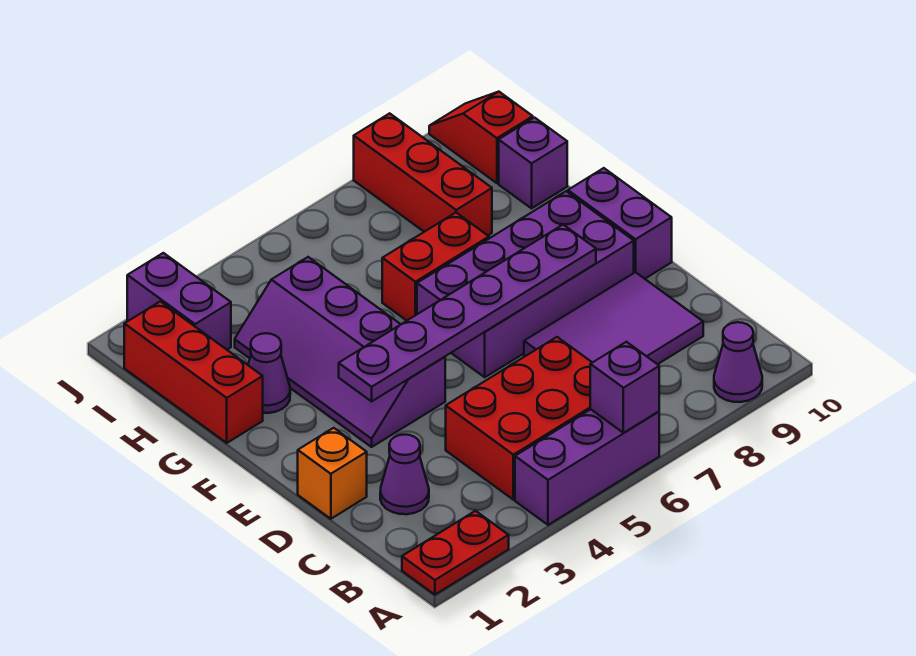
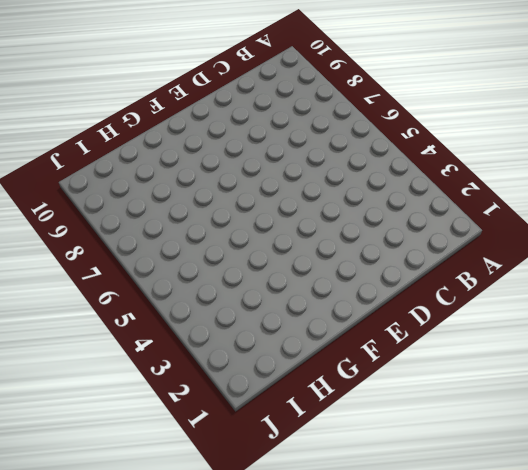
none -> red plate A1:A2 level 1
none -> purple brick A4:A6 level 1
none -> purple cone A9 level 1

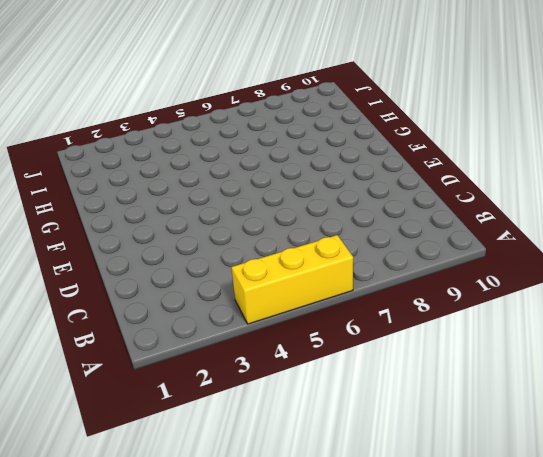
yellow brick A4:A6 level 1 -> purple brick A4:A6 level 1
none -> red plate A1:A2 level 1
none -> purple cone A9 level 1
none -> red brick B4:C6 level 1

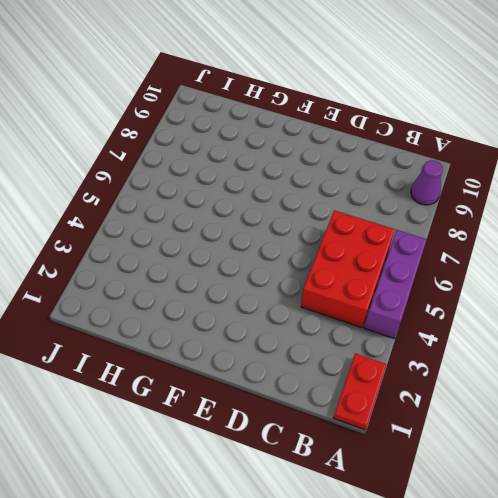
none -> purple cone C2 level 1
none -> purple tile C7:D9 level 1
none -> orange brick D1 level 1

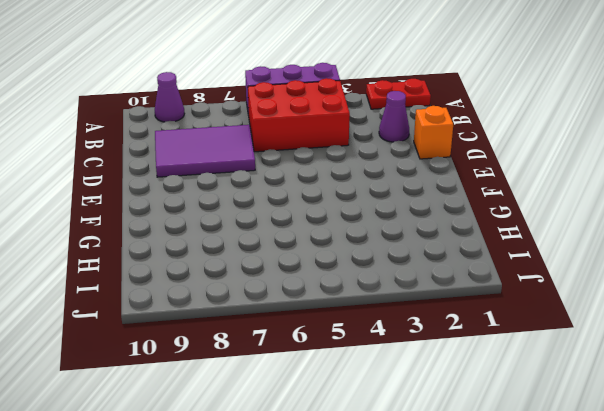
none -> purple slope E3:H4 level 1 top 4
none -> purple brick E6:F9 level 1
none -> purple brick E10:F10 level 1

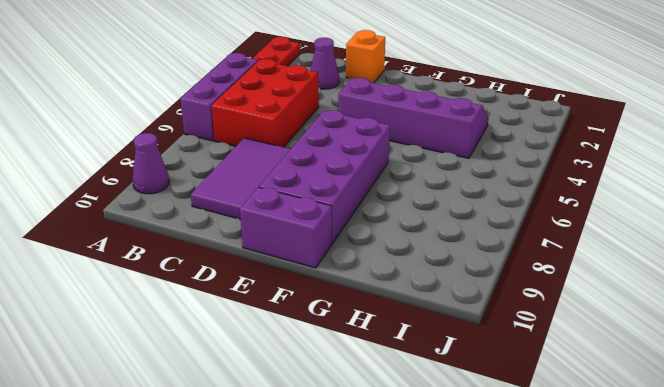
none -> red brick G1:I1 level 1
none -> purple cone G2 level 1
none -> red brick G6:G7 level 1

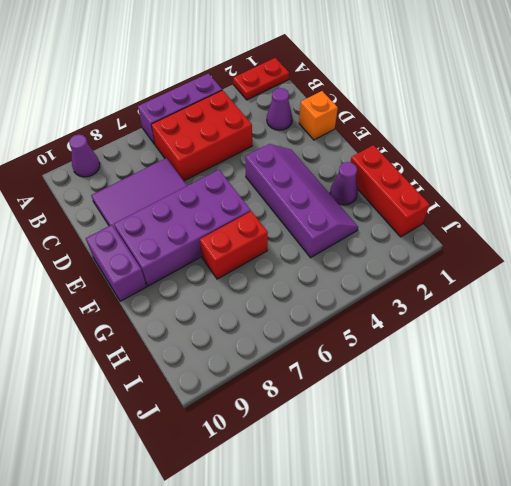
none -> red brick H8:J8 level 1
none -> purple brick H10 level 1
none -> purple brick I2:J2 level 1

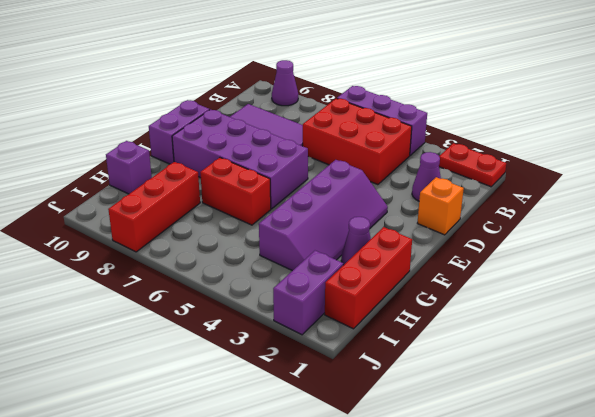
none -> red slope I10:J10 level 1 top I
none -> purple brick A6 level 2
none -> purple plate E3:E8 level 2

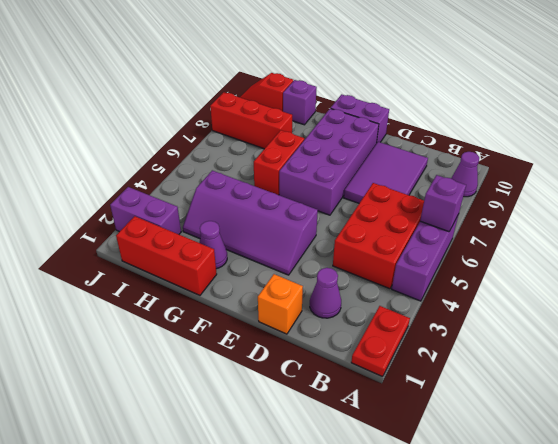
none -> purple plate E3:E8 level 2

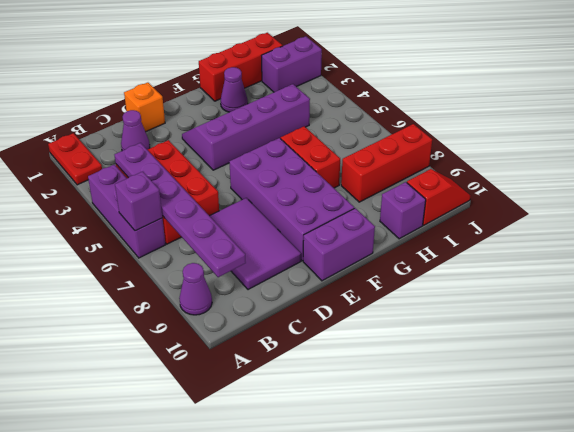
purple plate B4:B9 level 2 -> purple plate E3:E8 level 2

